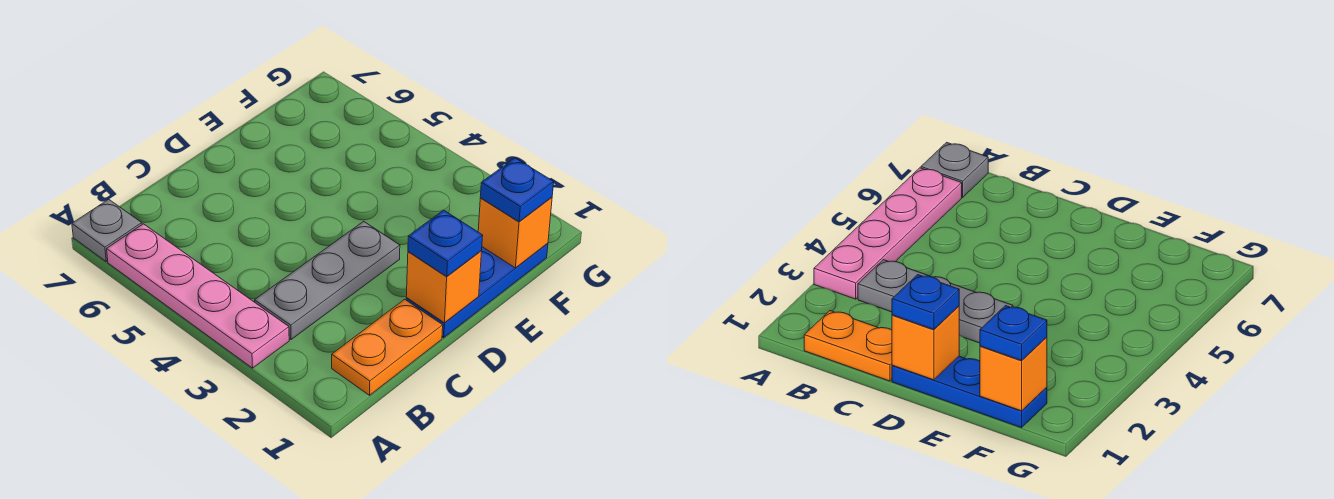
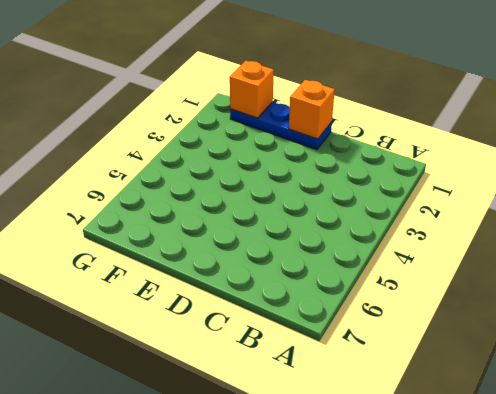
none -> pink plate A3:A6 level 1
none -> grey plate A7 level 1

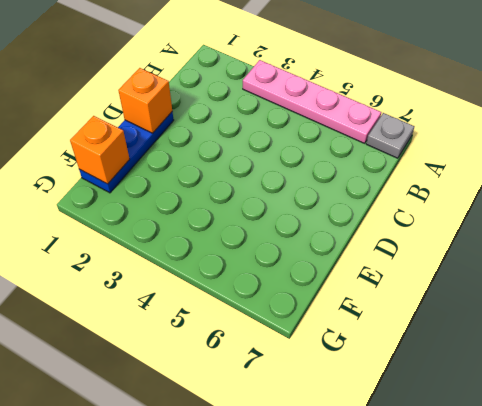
none -> orange plate B1:C1 level 1
none -> grey plate B3:D3 level 1

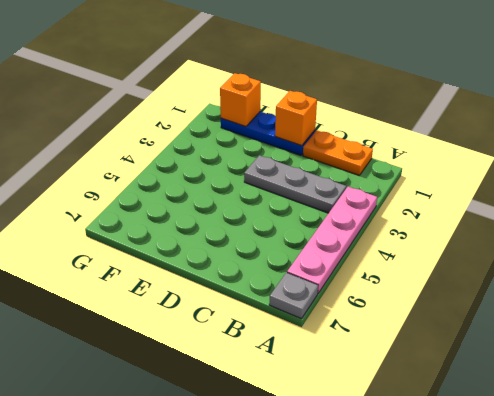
none -> blue plate D1 level 3
none -> blue plate F1 level 3

